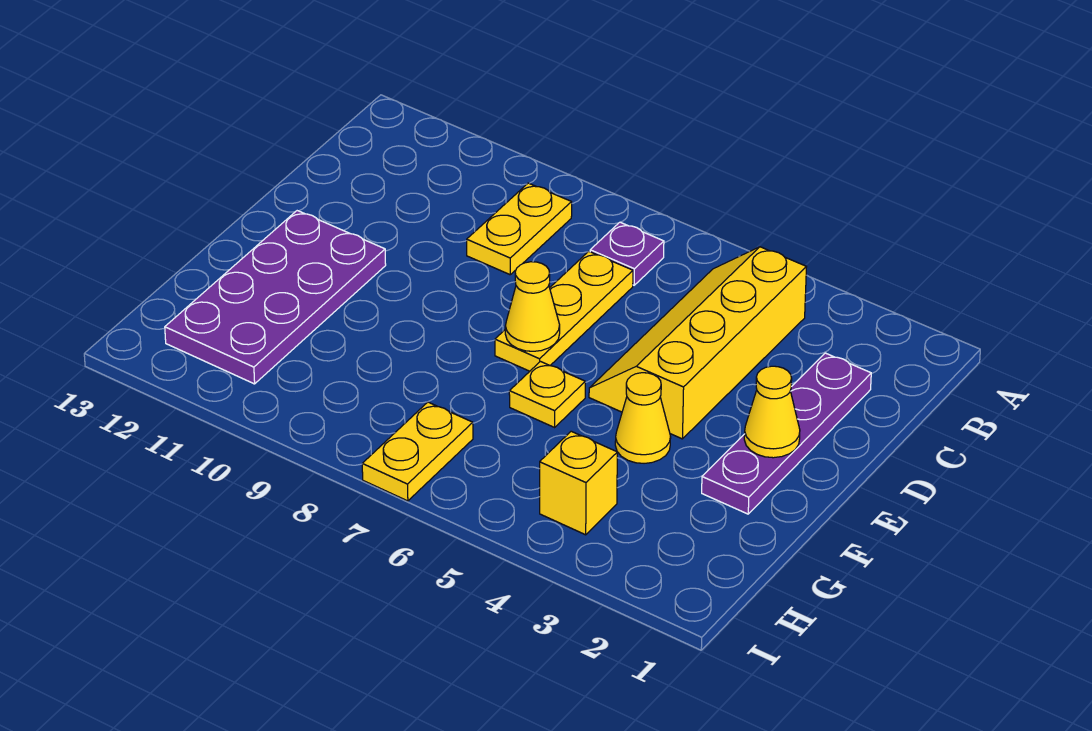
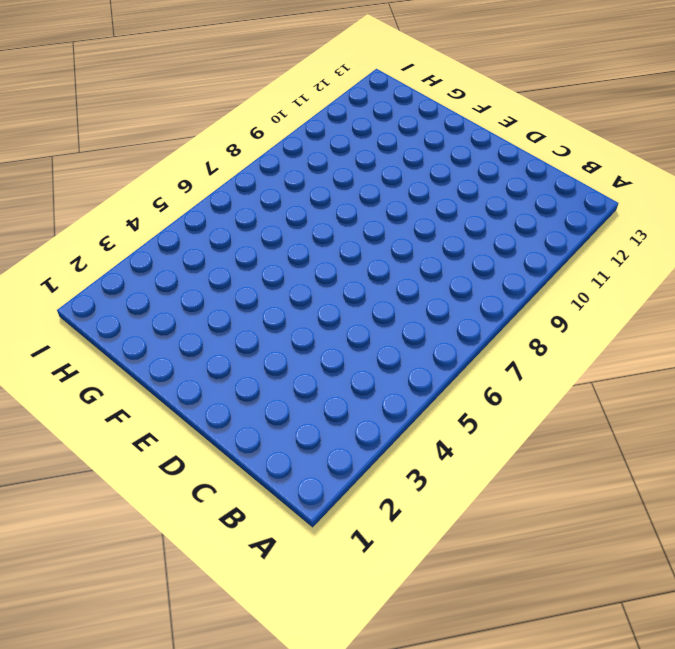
none -> yellow slope B4:E5 level 1 top 4
none -> purple plate B7 level 1
none -> yellow plate B9:C9 level 1

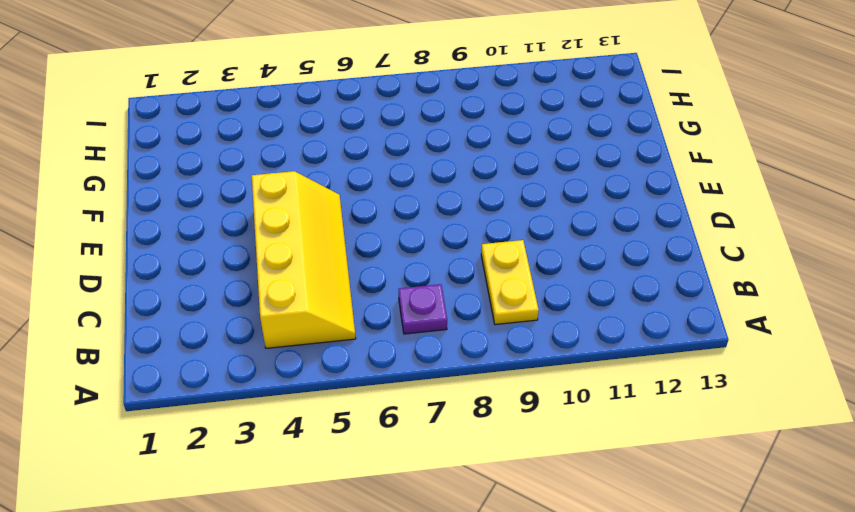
none -> purple plate C2:F2 level 1
none -> yellow plate C7:E7 level 1
none -> purple plate E11:H12 level 1

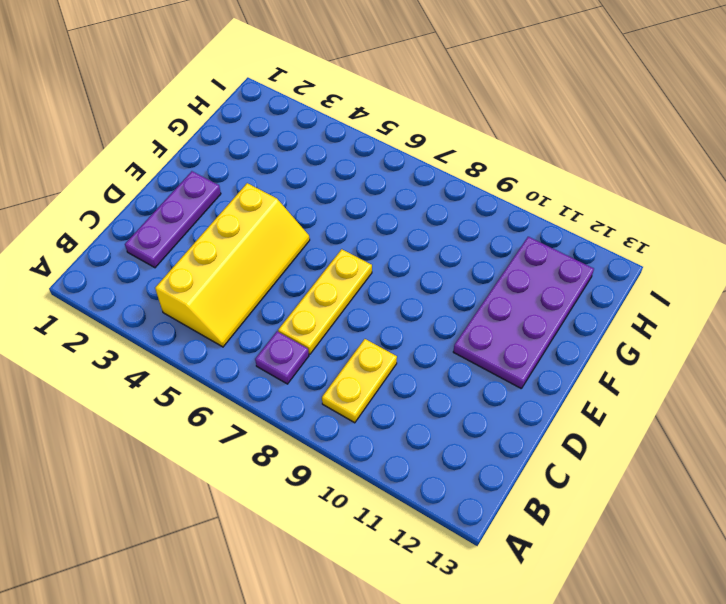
purple plate C2:E2 level 1 -> purple plate C2:F2 level 1
none -> yellow cone F4 level 1
none -> yellow plate F6 level 1
none -> yellow brick H4 level 1

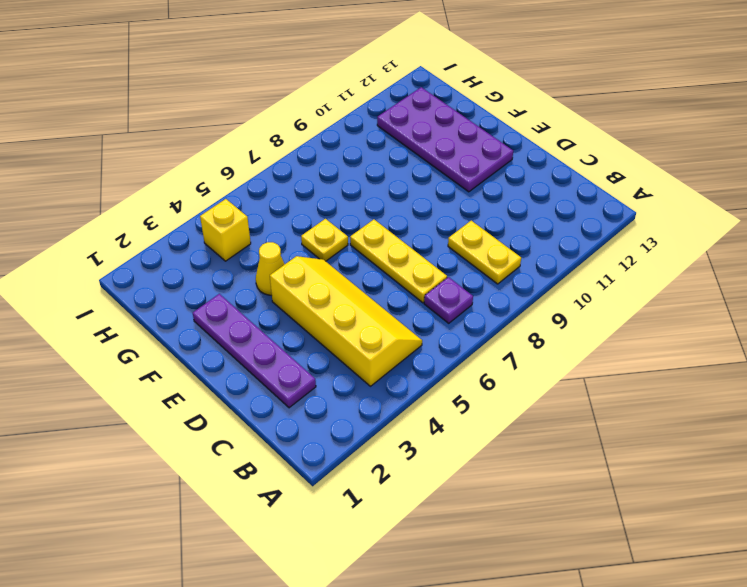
none -> yellow plate H7:I7 level 1
none -> yellow cone E2 level 2
none -> yellow cone E7 level 2

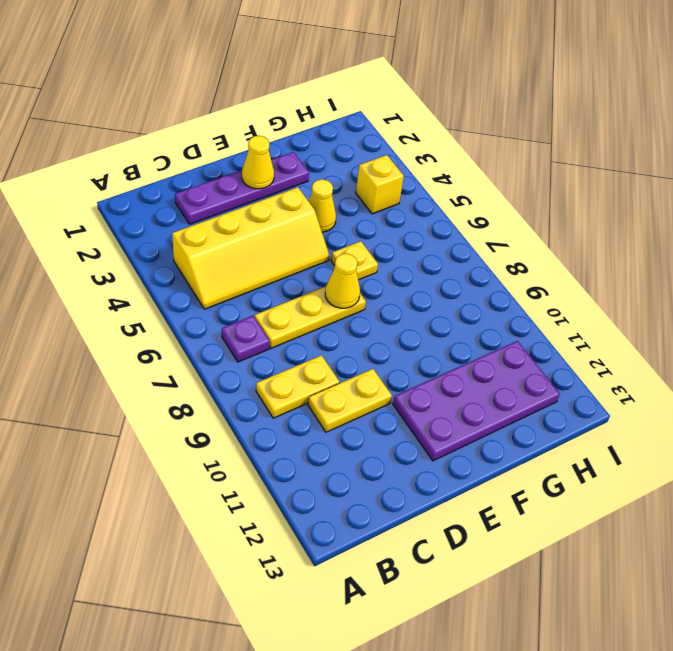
yellow plate C10:D10 level 1 -> yellow plate H7:I7 level 1

